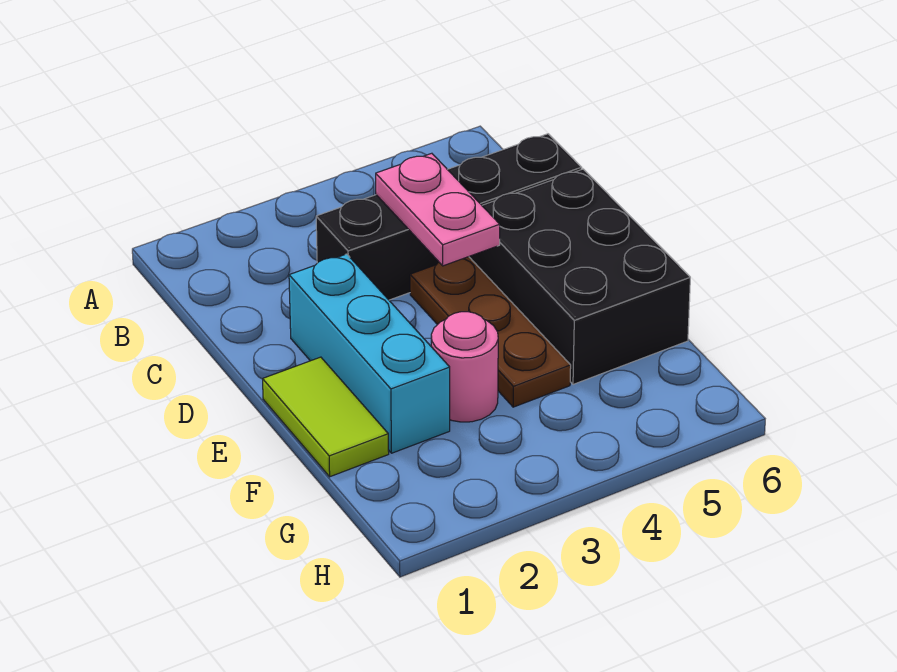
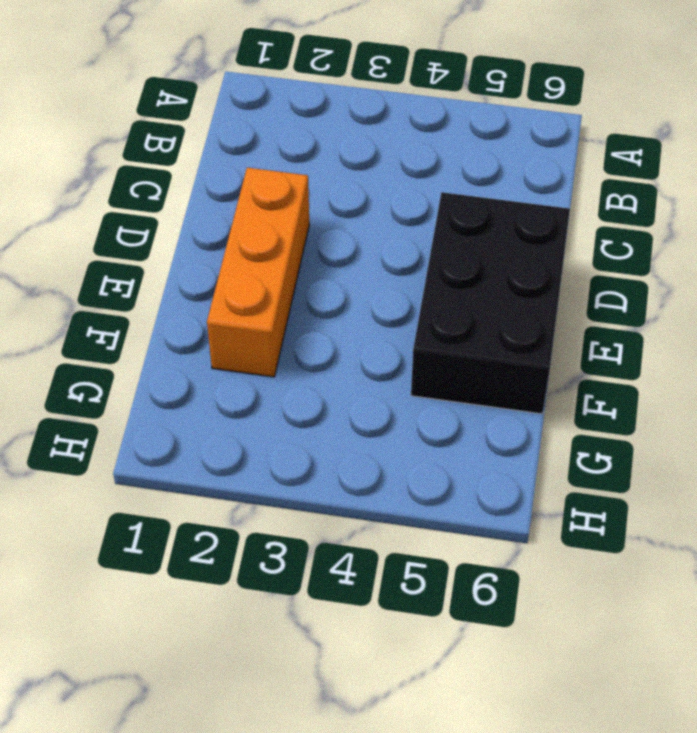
orange brick D2:F2 level 1 -> cyan brick D2:F2 level 1
none -> black brick C3:C6 level 1
none -> brown plate D4:F4 level 1

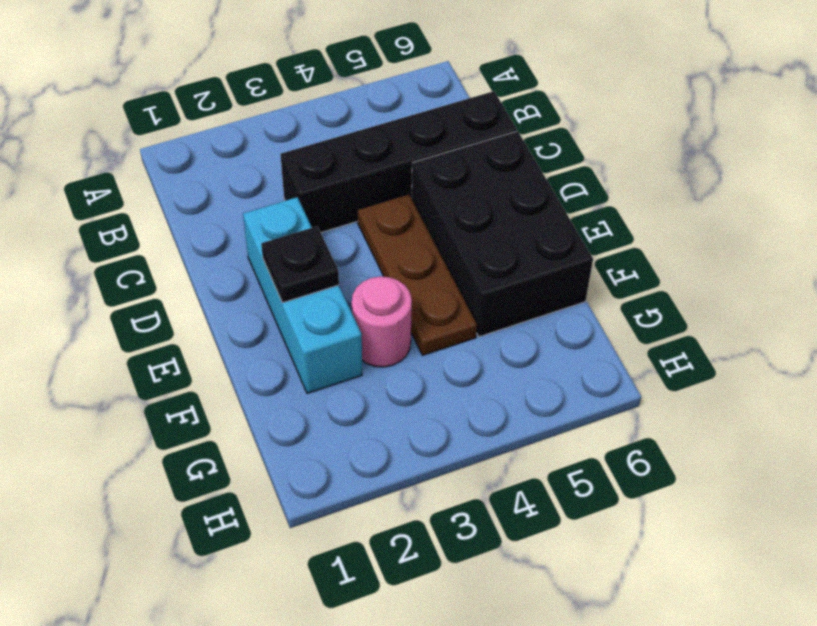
black plate E2 level 2 -> none
none -> lime tile E1:F1 level 1
none -> pink plate C4:D4 level 2

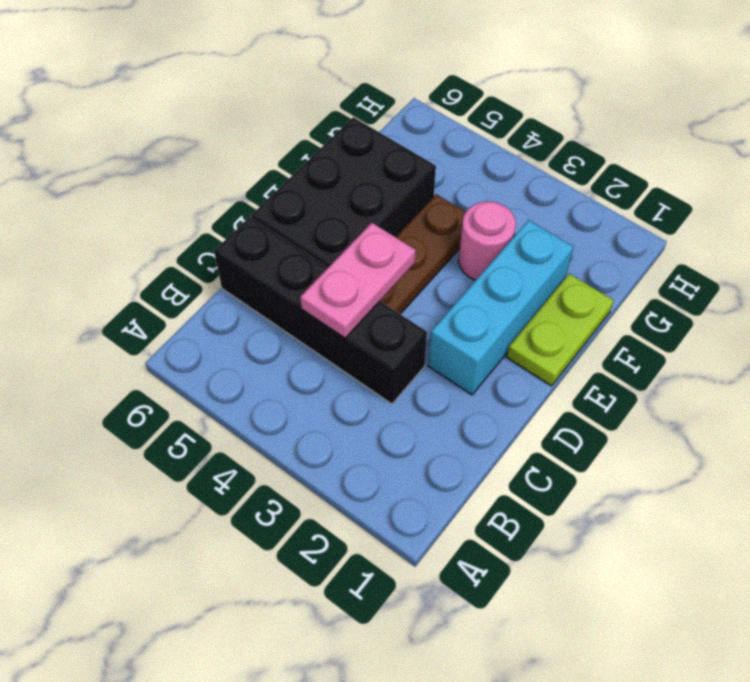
lime plate E1:F1 level 1 -> lime tile E1:F1 level 1

